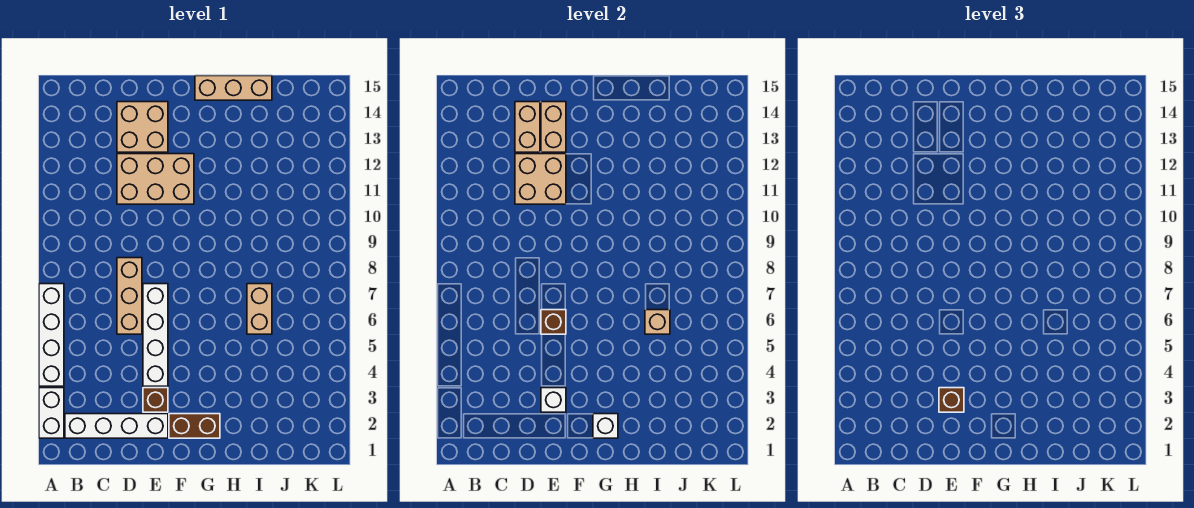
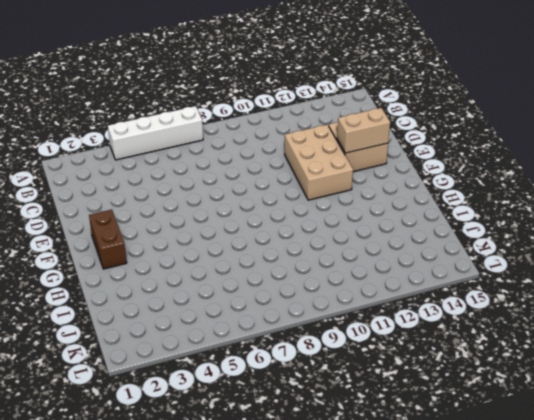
none -> white brick A2:A3 level 1
none -> white brick B2:E2 level 1
none -> tan brick D6:D8 level 1

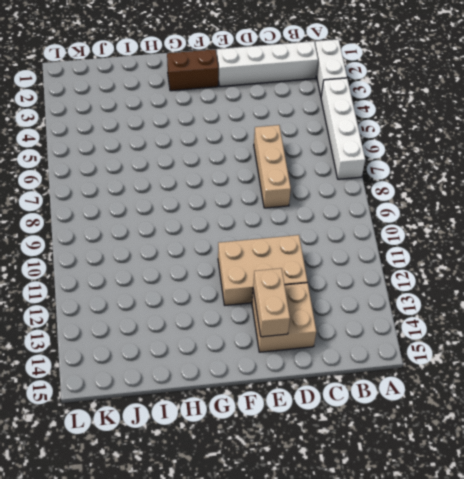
none -> brown brick E3 level 1
none -> white brick E4:E7 level 1
none -> tan brick G15:I15 level 1

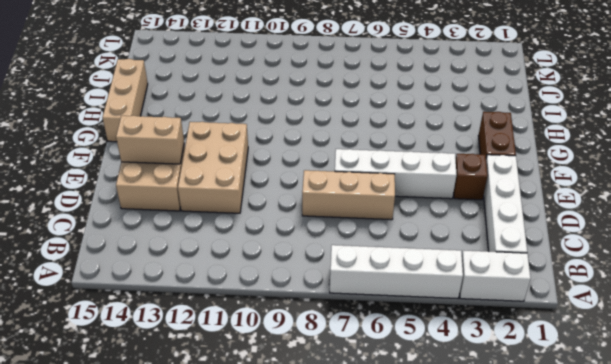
none -> tan brick I6:I7 level 1
none -> tan brick D11:E12 level 2
none -> tan brick D13:D14 level 2

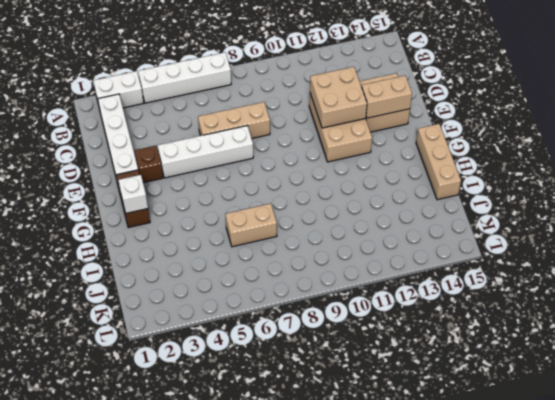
none -> tan brick D13:D14 level 2
none -> white brick E3 level 2
none -> brown brick E6 level 2

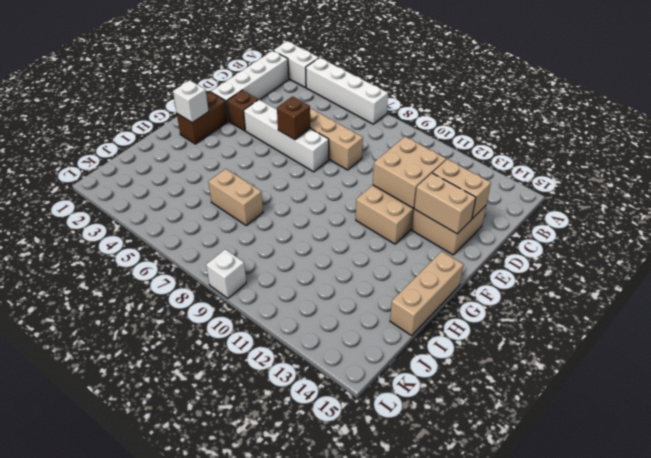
white brick L9 level 1 -> white brick E3 level 2
none -> tan brick I6 level 2
none -> brown brick E3 level 3

